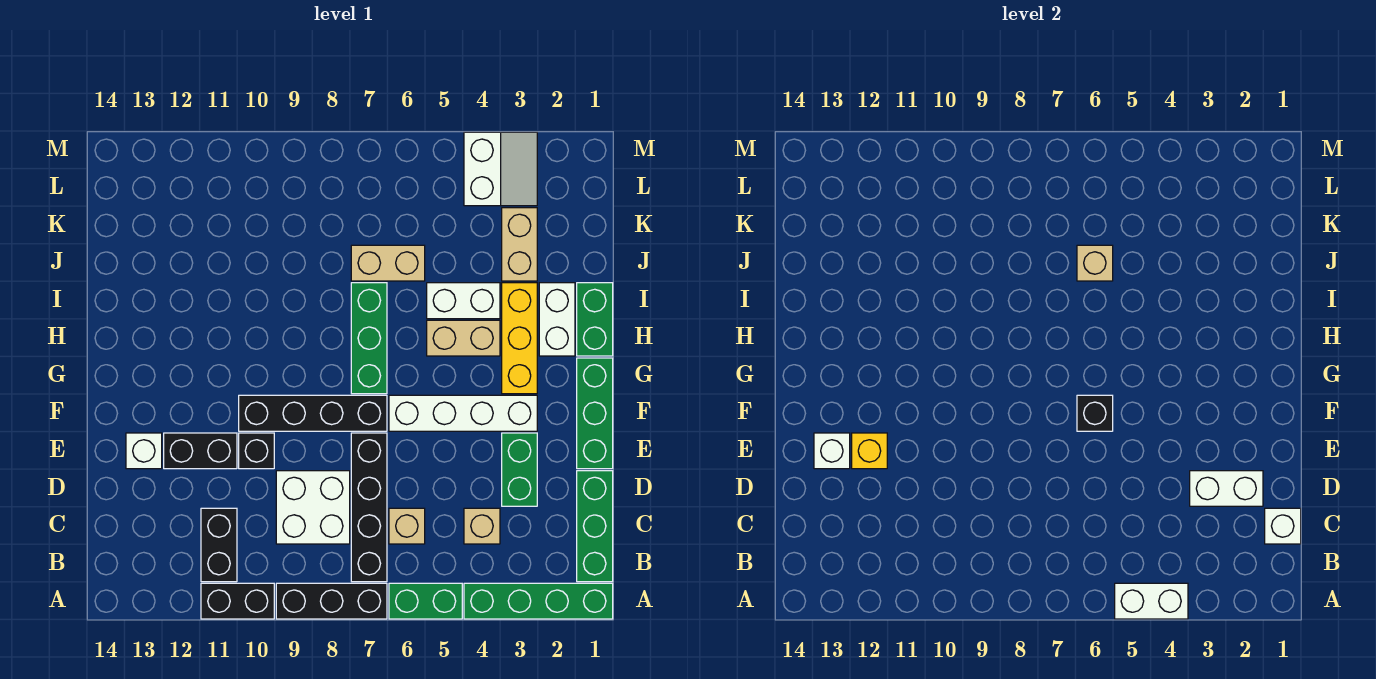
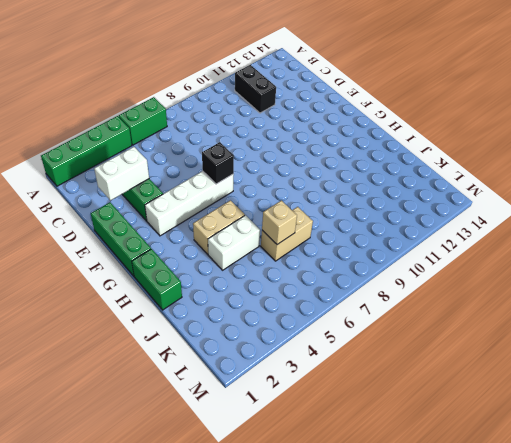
none -> black brick A7:A9 level 1
none -> black brick A10:A11 level 1
none -> green brick B1:D1 level 1
none -> black brick B7:E7 level 1

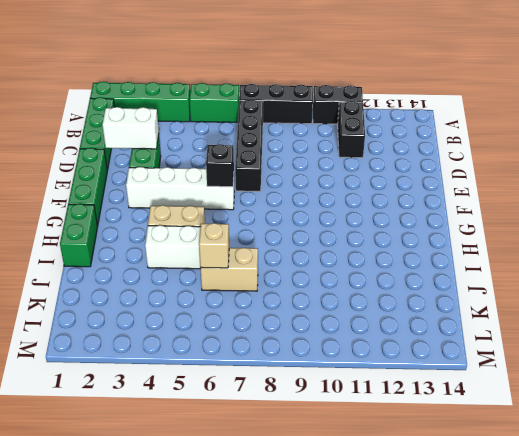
none -> tan brick C4 level 1
none -> tan brick C6 level 1
none -> white brick C8:D9 level 1
none -> black brick E10 level 1

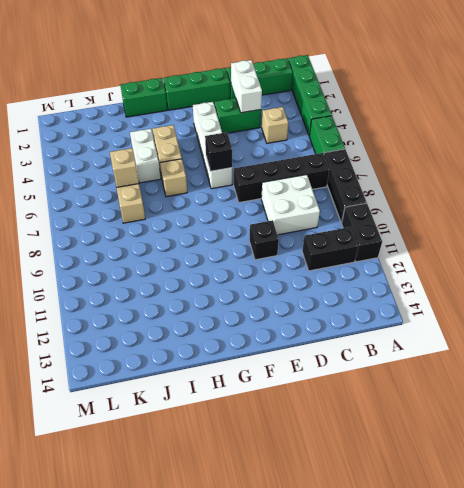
tan brick H6 level 1 -> tan brick C6 level 1
none -> black brick E11:E12 level 1
none -> white brick E13 level 1
none -> black brick F7:F10 level 1
none -> yellow brick G3:I3 level 1

